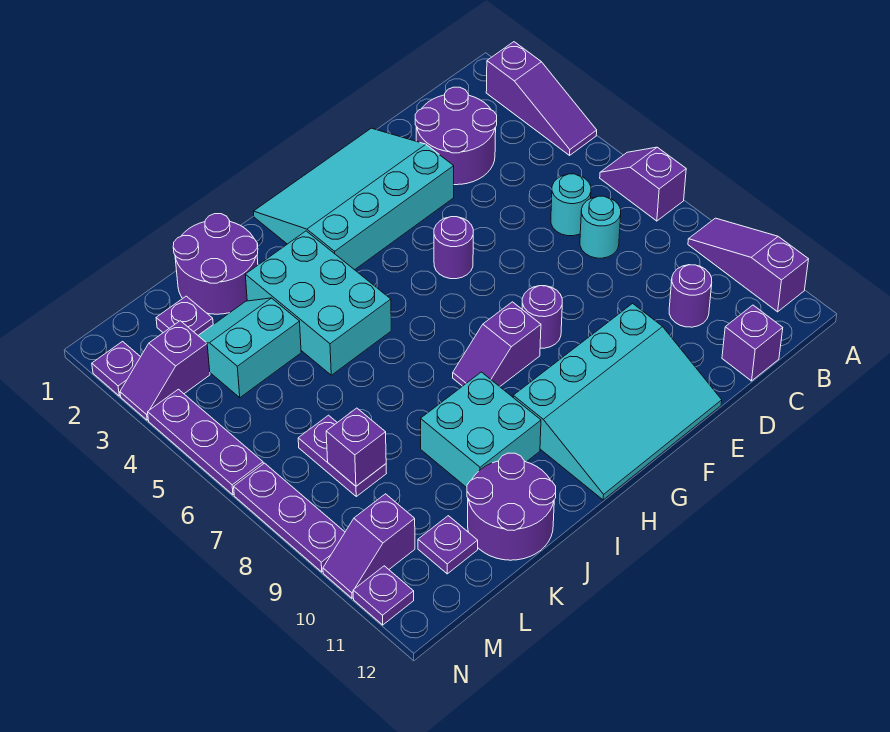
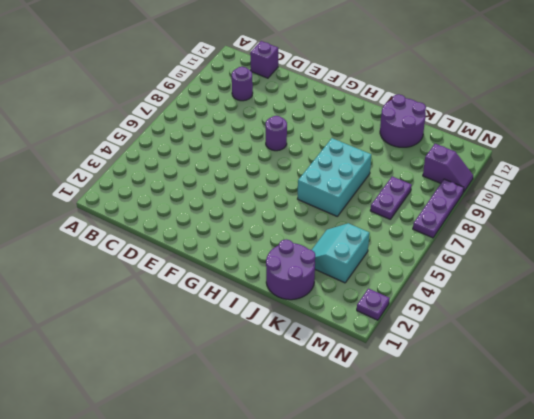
cyan brick I6:J8 level 1 -> cyan brick I3:J5 level 1
cyan slope K3:L4 level 1 top L -> cyan slope K3:L4 level 1 top 4
none -> purple slope A2:A4 level 1 top 2
none -> purple slope A6:A7 level 1 top 7
none -> purple slope A9:A11 level 1 top 11

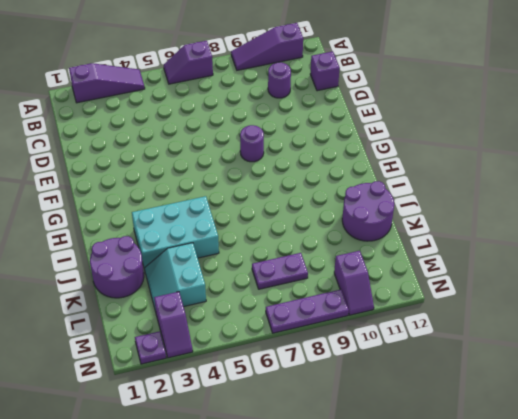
none -> purple round brick C2:D3 level 1
none -> cyan round brick C6 level 1
none -> cyan round brick C7 level 1

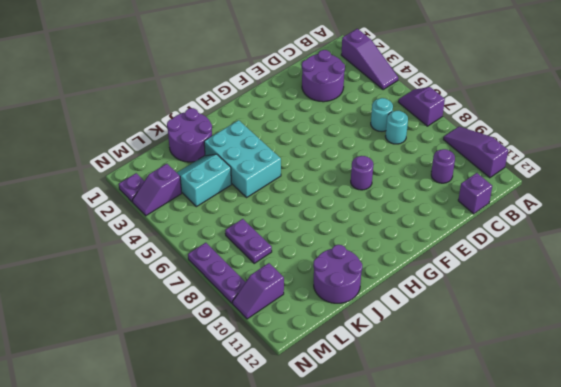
none -> cyan slope E1:H3 level 1 top 3
none -> cyan slope E10:H12 level 1 top 10
none -> purple round brick F5 level 1

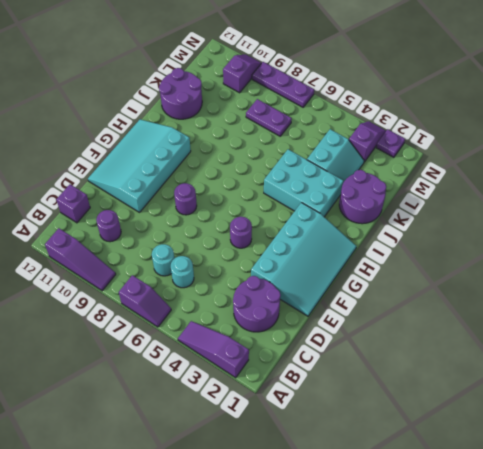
none -> purple slope G8:H8 level 1 top G
none -> cyan brick I9:J10 level 1
none -> purple plate L2 level 1

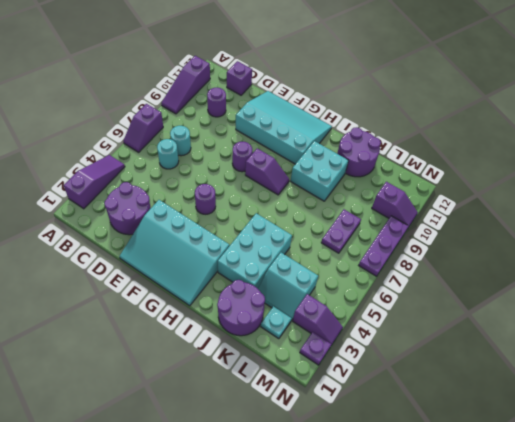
cyan plate L2 level 1 -> purple plate L2 level 1
none -> purple plate L11 level 1
none -> purple plate N4:N6 level 1
none -> purple plate N11 level 1

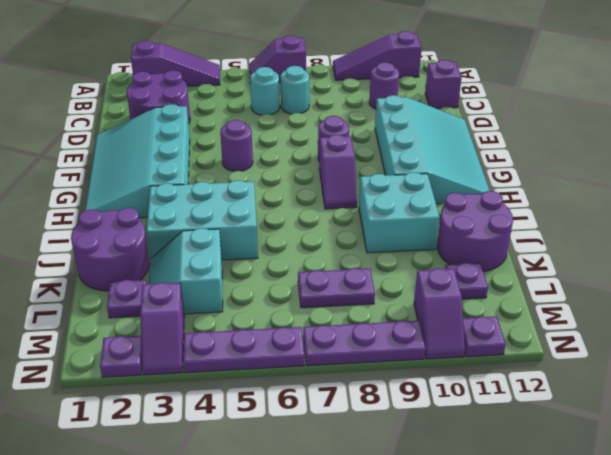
none -> purple brick L8 level 2

